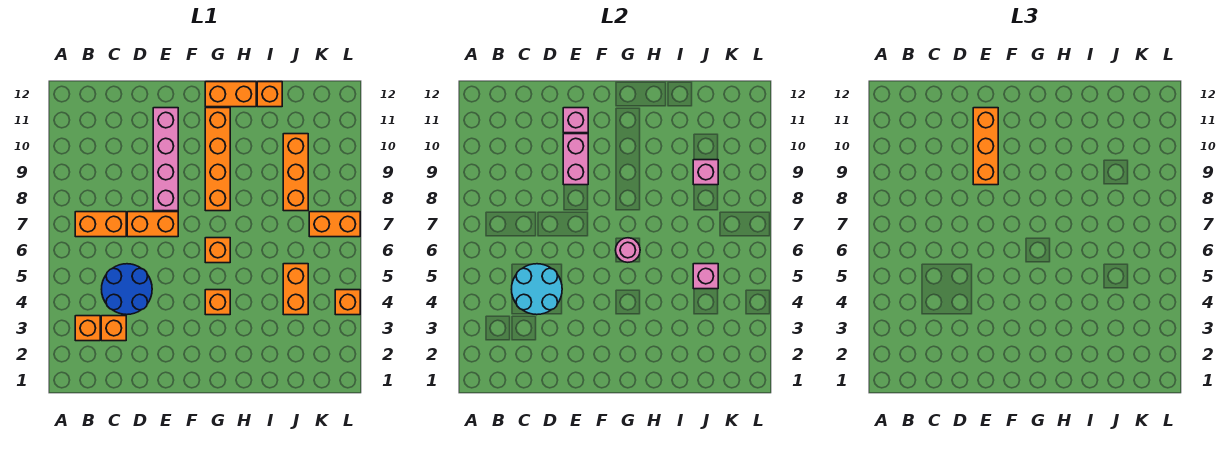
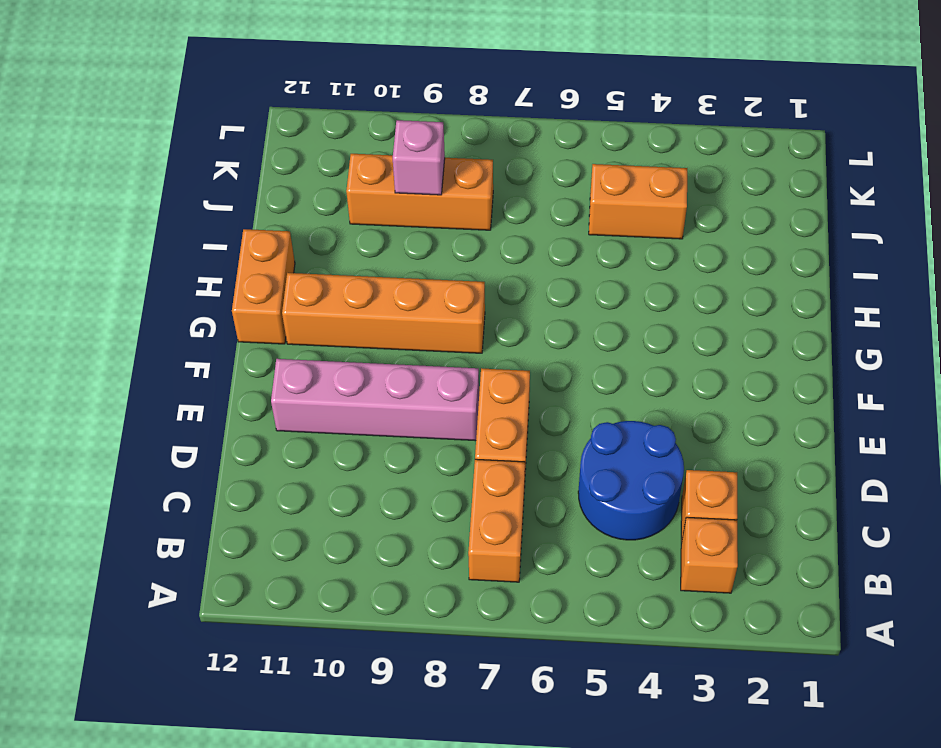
none -> orange brick G4 level 1
none -> orange brick G6 level 1
none -> orange brick I12 level 1

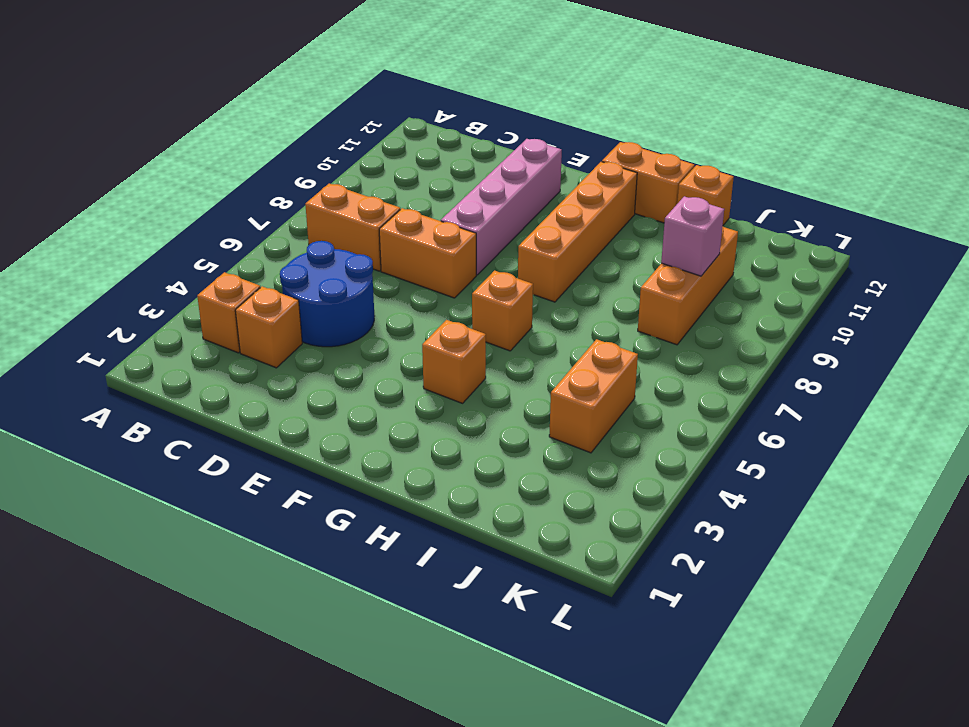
none -> orange brick K7:L7 level 1
none -> orange brick L4 level 1
none -> cyan round brick C4:D5 level 2

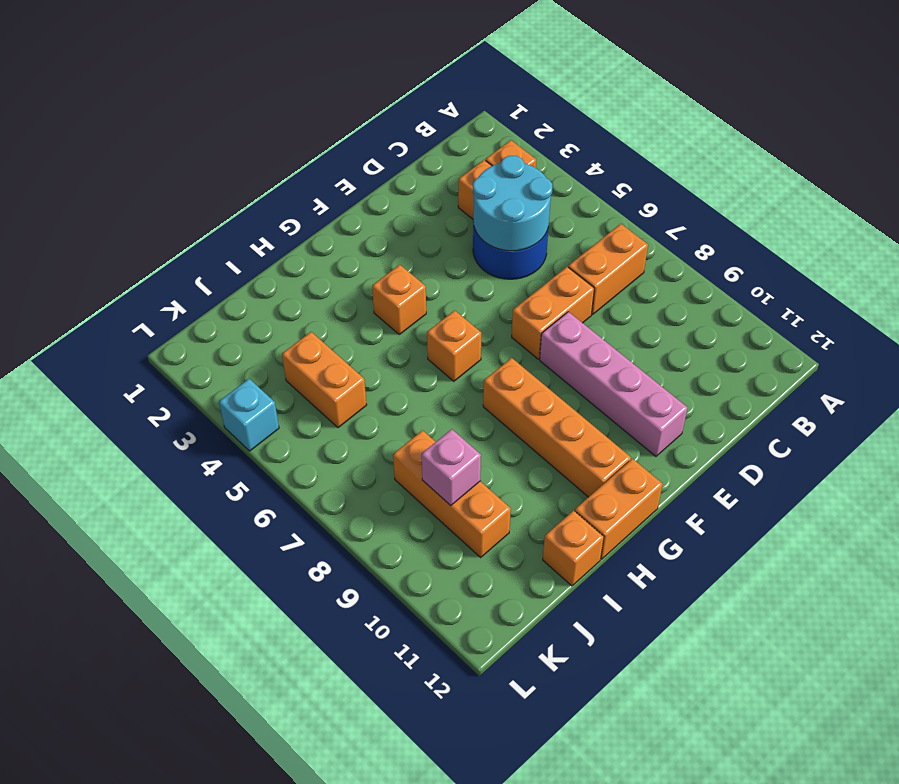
cyan brick L4 level 1 -> orange brick L4 level 1
none -> orange brick K7:L7 level 1
none -> pink brick E9:E10 level 2
none -> pink brick E11 level 2

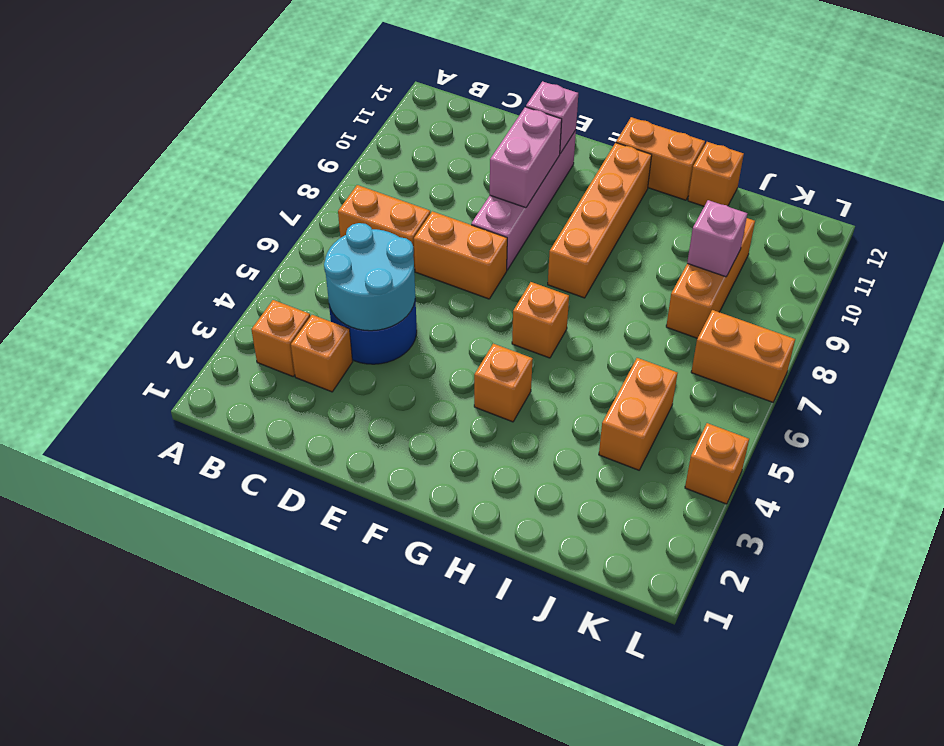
none -> pink round brick G6 level 2
none -> pink brick J5 level 2
none -> orange brick E9:E11 level 3

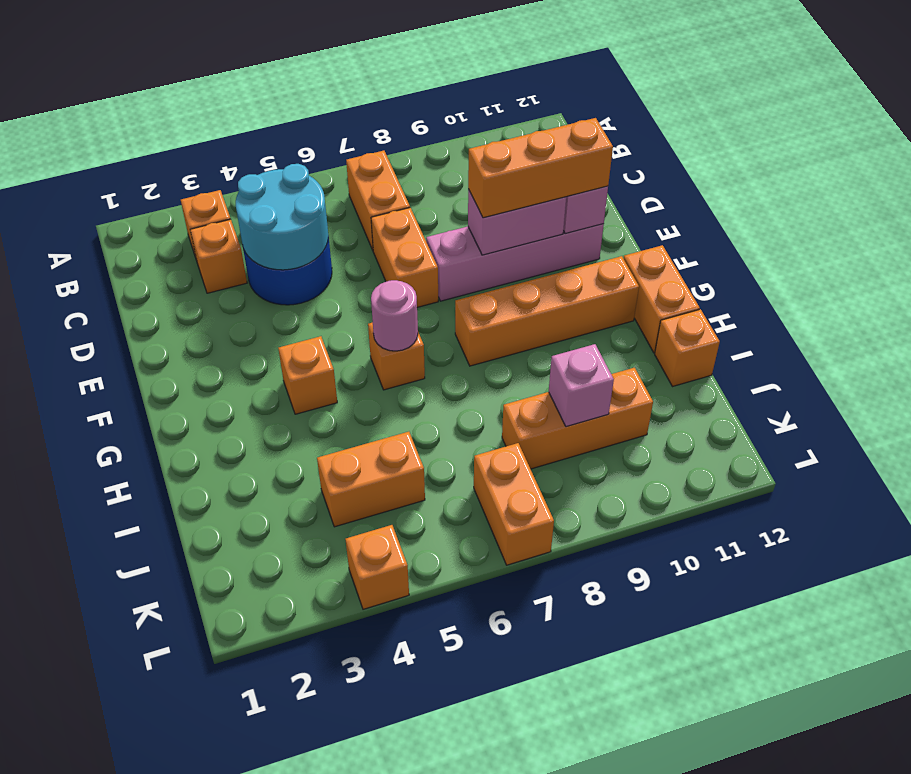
none -> pink brick J5 level 2

